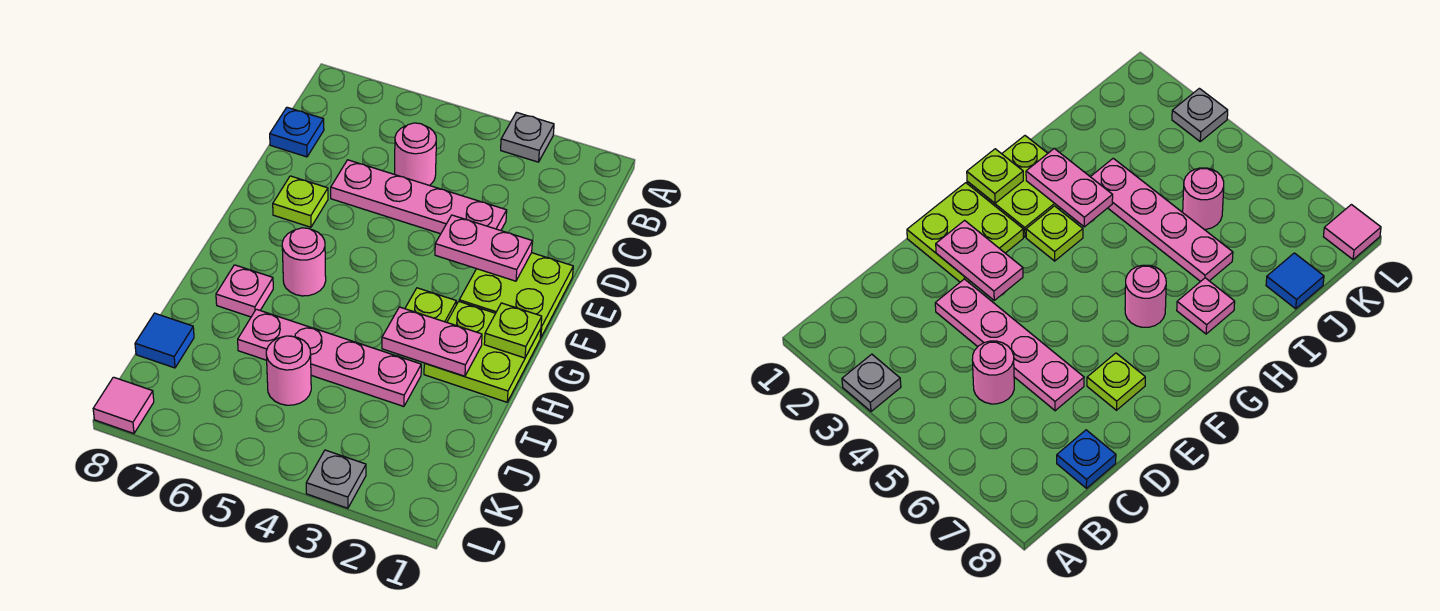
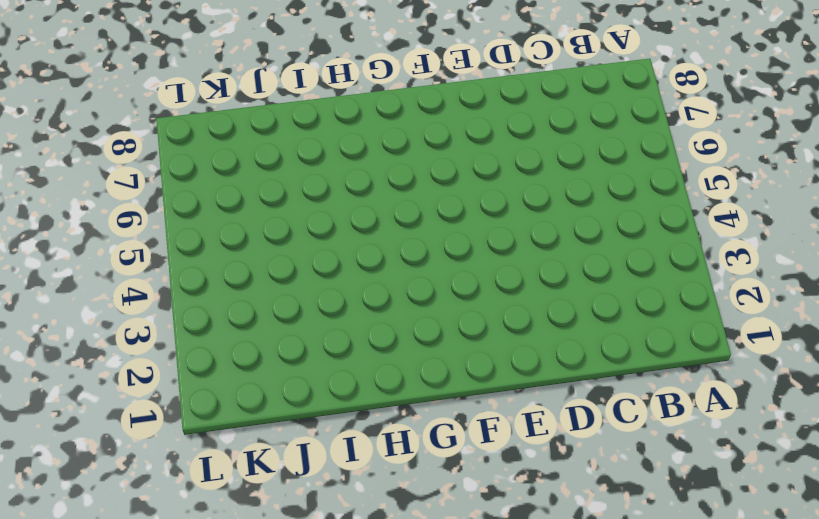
none -> grey plate A3 level 1
none -> pink round brick C5 level 1
none -> blue plate C8 level 1

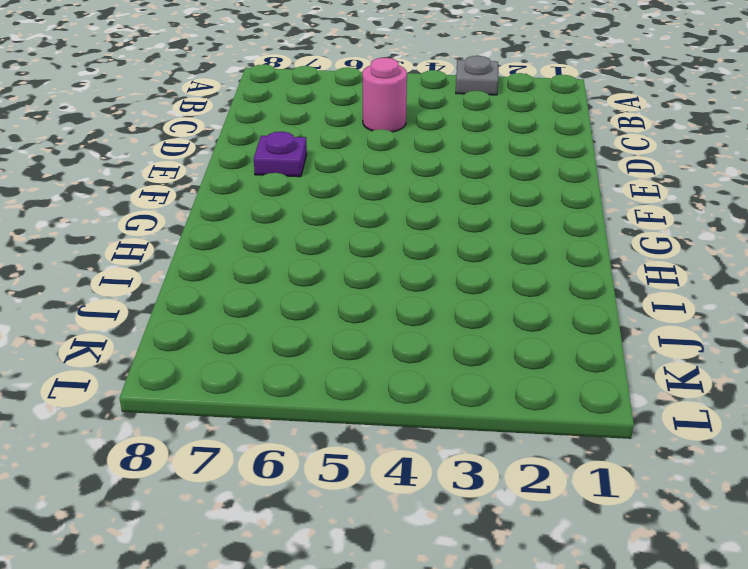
purple plate E7 level 1 -> lime plate E7 level 1
none -> blue plate C8 level 1
none -> pink plate D3:D6 level 1
none -> lime plate E1:F2 level 1

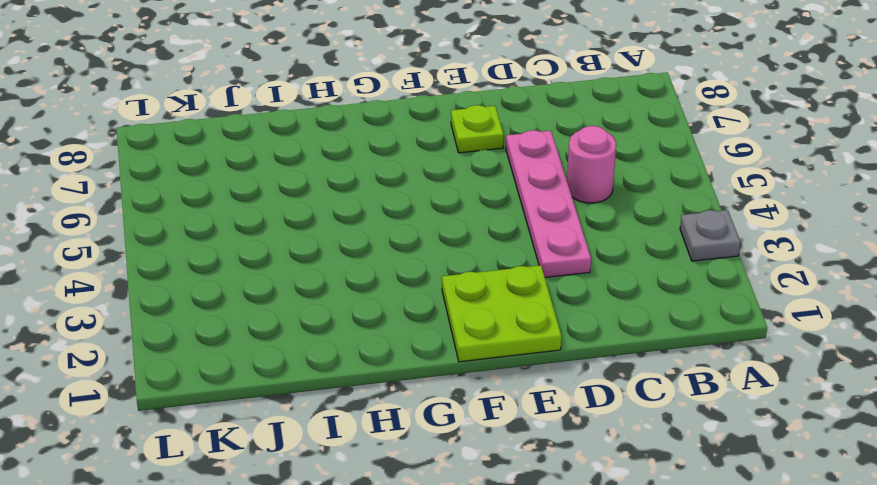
none -> blue plate C8 level 1
none -> lime plate G1:H2 level 1
none -> lime plate G3 level 1

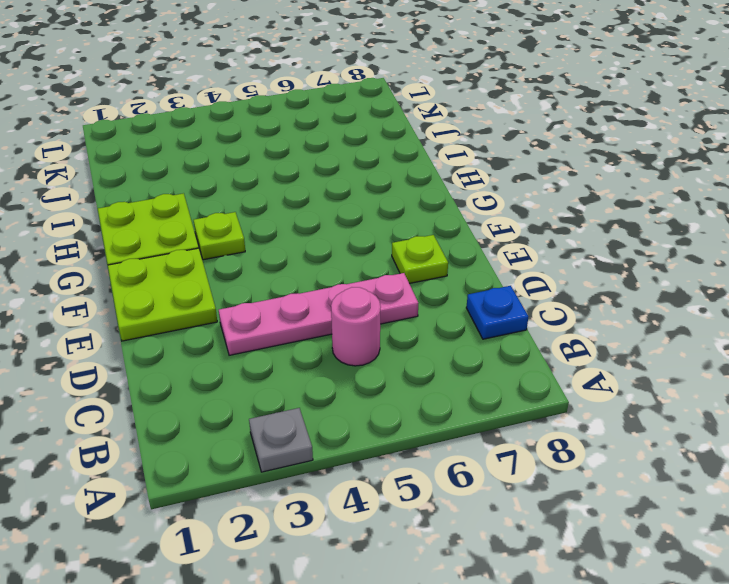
none -> pink round brick G6 level 1
none -> pink plate H7 level 1
none -> pink plate I3:I6 level 1

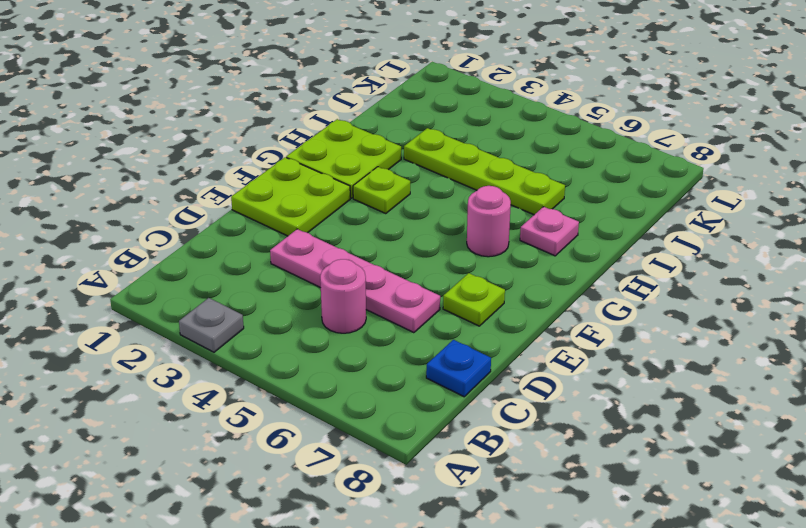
lime plate I3:I6 level 1 -> pink plate I3:I6 level 1
none -> pink round brick J5 level 1
none -> blue tile J8 level 1
none -> grey plate L3 level 1

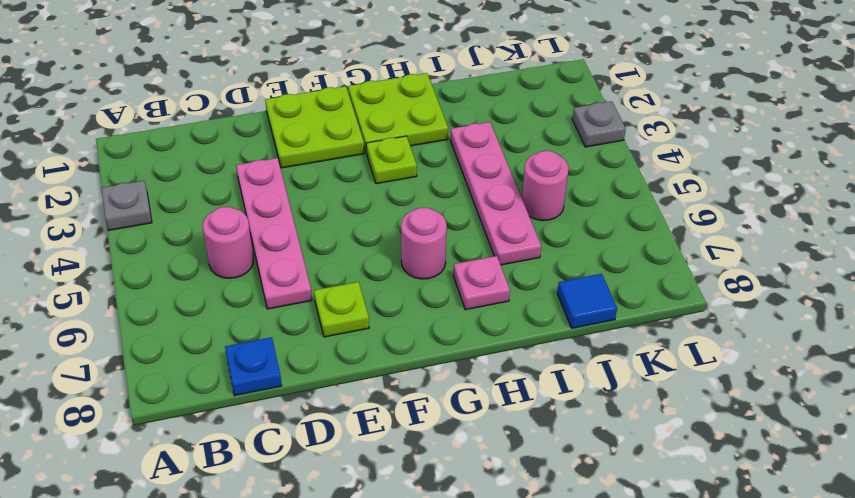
none -> pink tile L8 level 1
none -> pink plate E2:E3 level 2
none -> lime plate G1 level 2

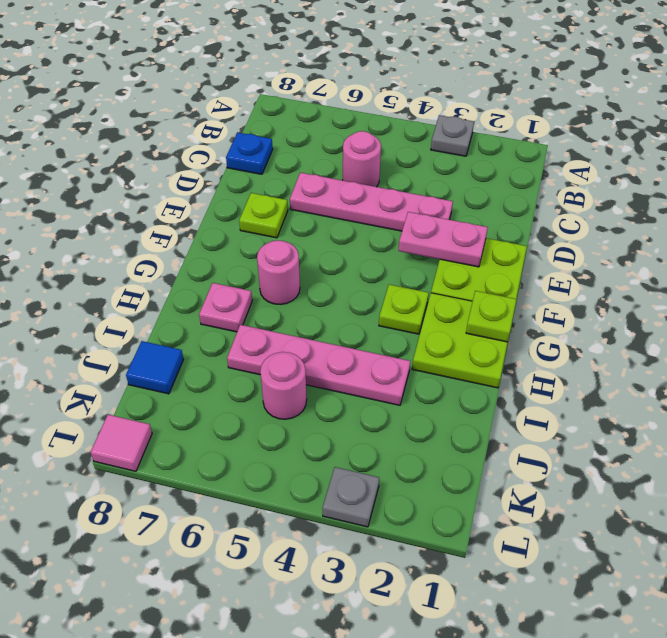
none -> pink plate H2:H3 level 2

